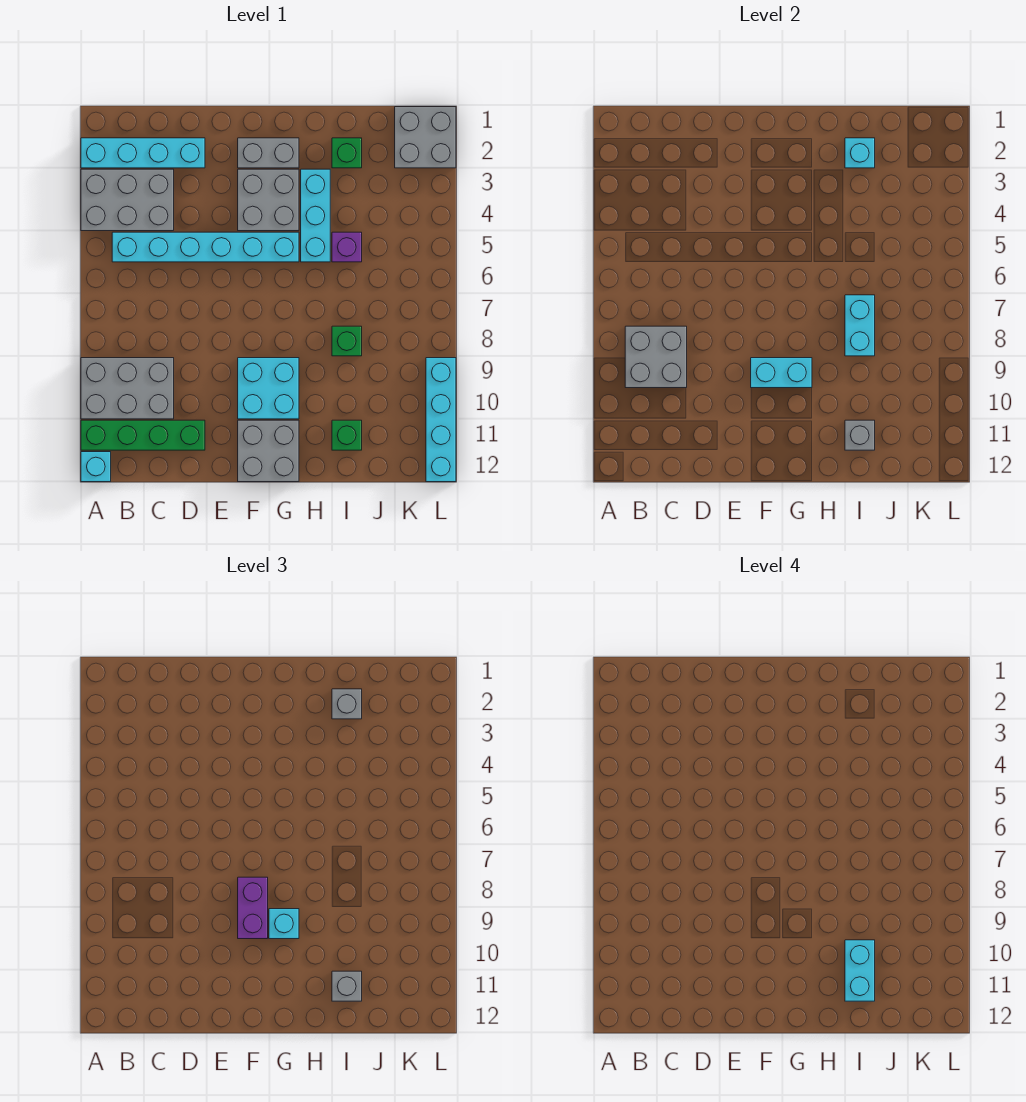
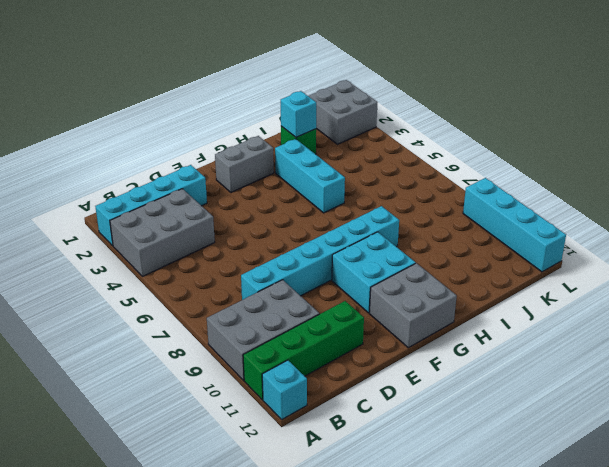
cyan brick C8:H8 level 1 -> cyan brick B5:G5 level 1
none -> grey brick F3:G4 level 1
none -> purple brick I5 level 1
none -> green brick I8 level 1

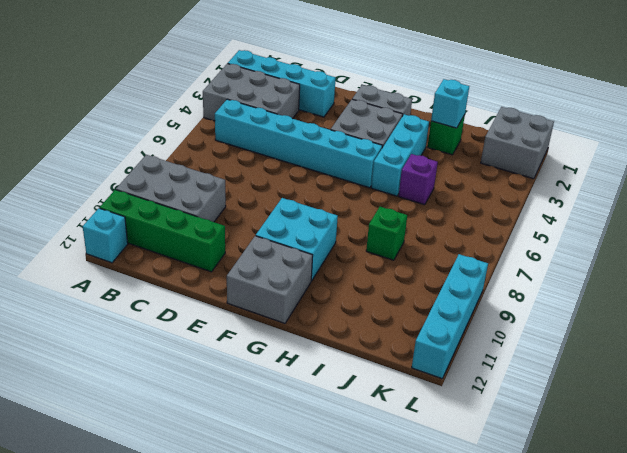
none -> green brick I11 level 1
none -> grey brick B8:C9 level 2
none -> cyan brick F9:G9 level 2

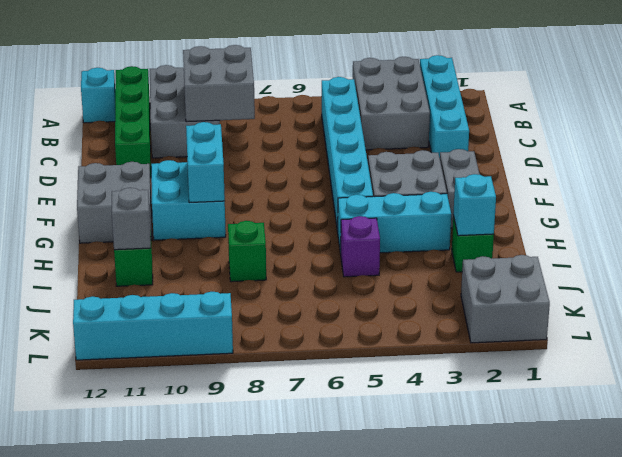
none -> cyan brick I7:I8 level 2
none -> purple brick F8:F9 level 3
none -> cyan brick G9 level 3

